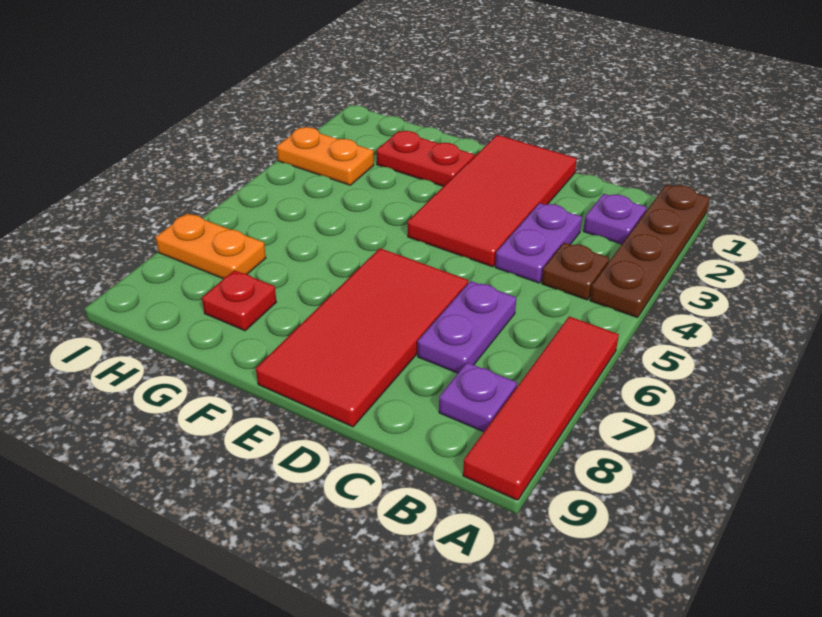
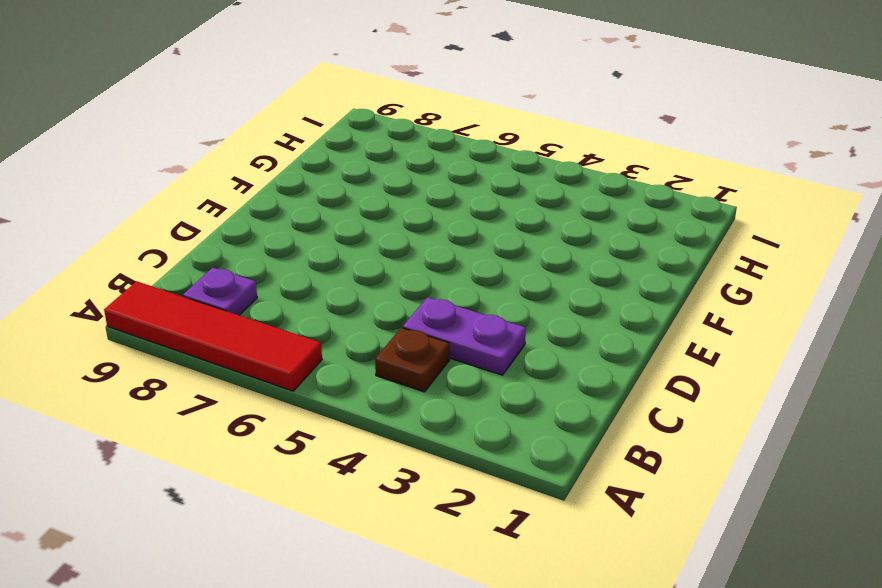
none -> brown plate A1:A4 level 1
none -> purple plate B2 level 1
none -> purple plate C6:C7 level 1

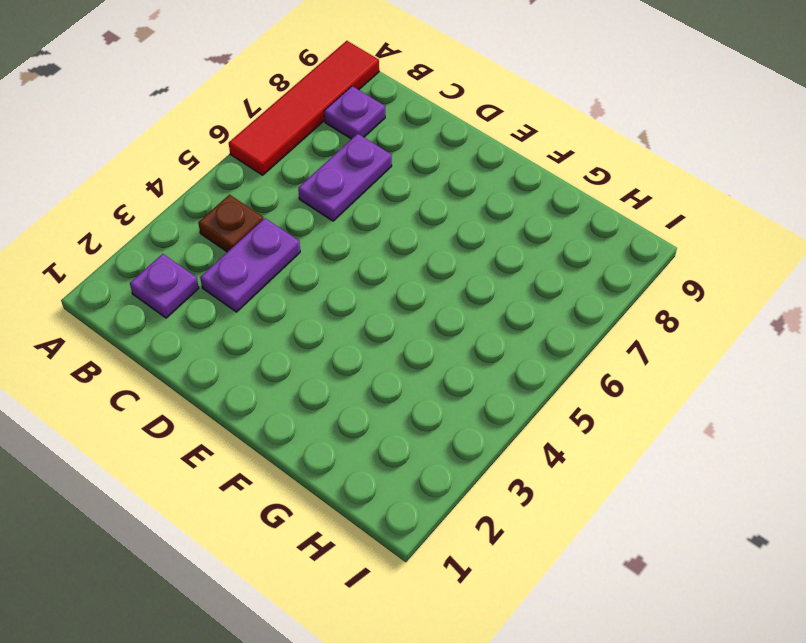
none -> brown plate A1:A4 level 1
none -> red tile D1:E4 level 1
none -> red tile D6:E9 level 1

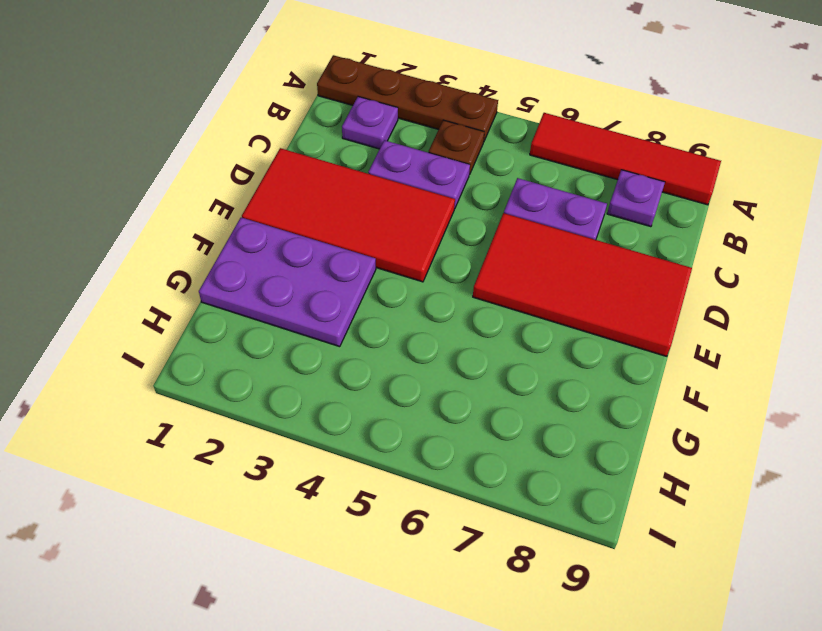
purple plate F1:G3 level 1 -> red plate F2:G2 level 1
none -> red plate G8 level 1
none -> orange plate H3:I3 level 1
none -> orange plate H7:I7 level 1

